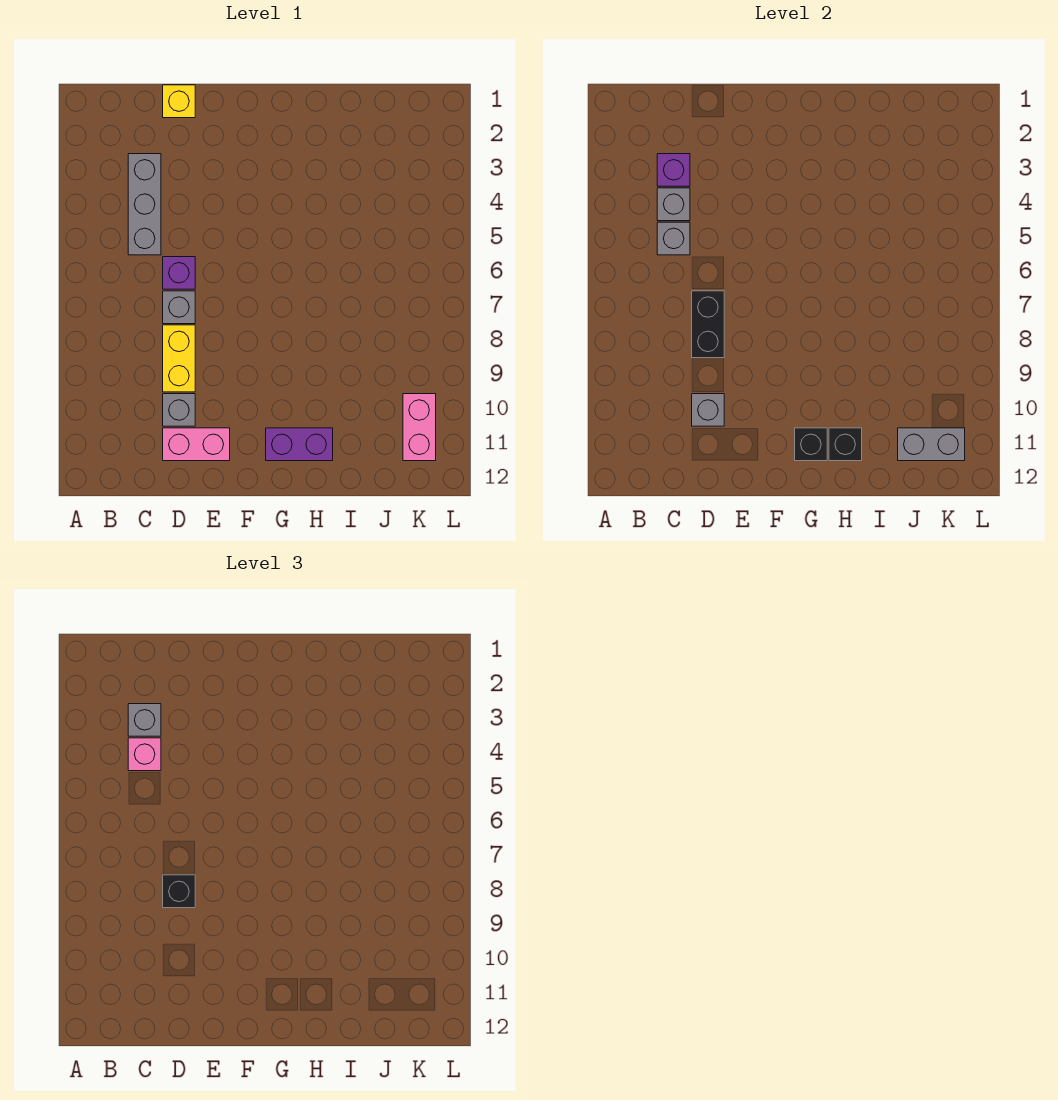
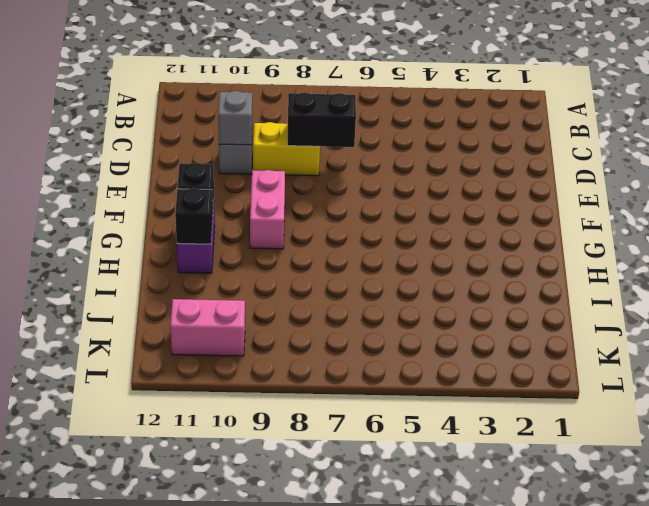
pink brick F9:G9 level 1 -> pink brick D11:E11 level 1
none -> grey brick C3:C5 level 1
none -> yellow brick D1 level 1
none -> purple brick D6 level 1

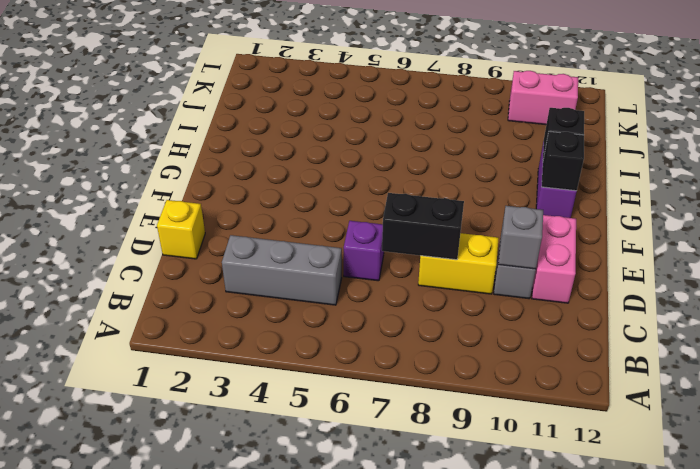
none -> grey brick D7 level 1
none -> purple brick C3 level 2
none -> grey brick C4 level 2

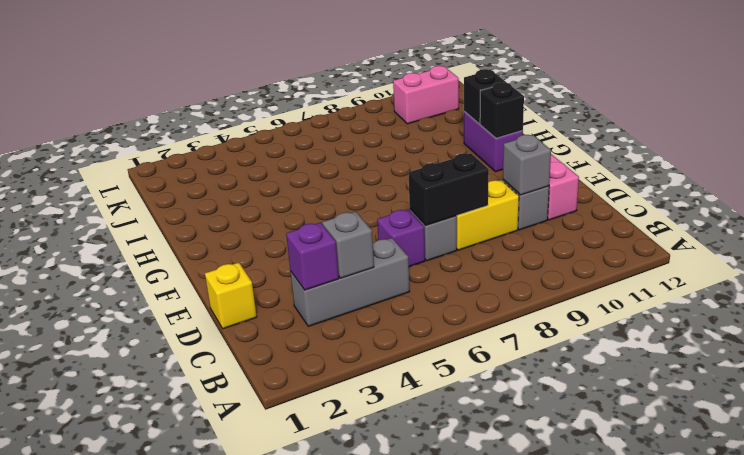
none -> grey brick C5 level 2
none -> grey brick J11:K11 level 2
none -> grey brick C3 level 3

